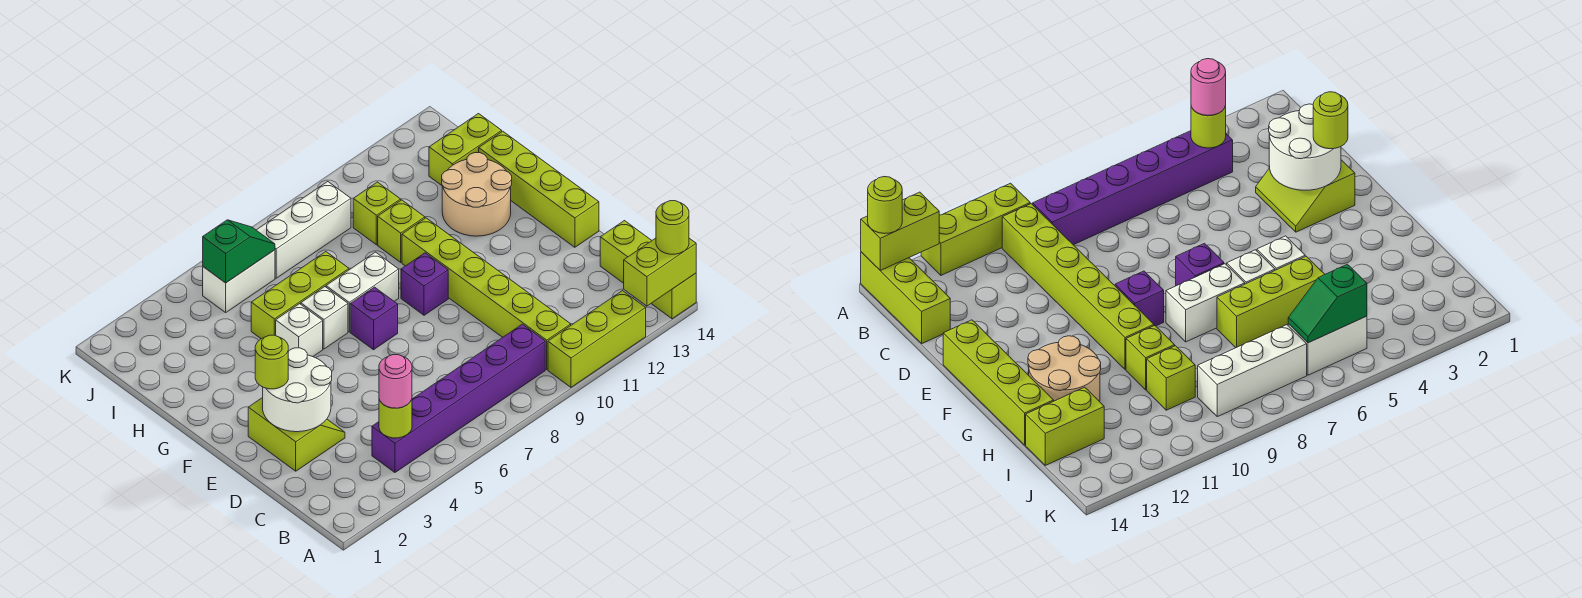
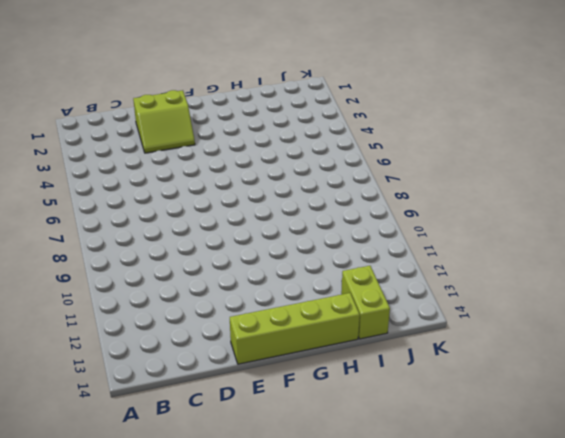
none -> lime brick A10:A12 level 1
none -> lime brick A14:C14 level 1
none -> purple brick B4:B9 level 1

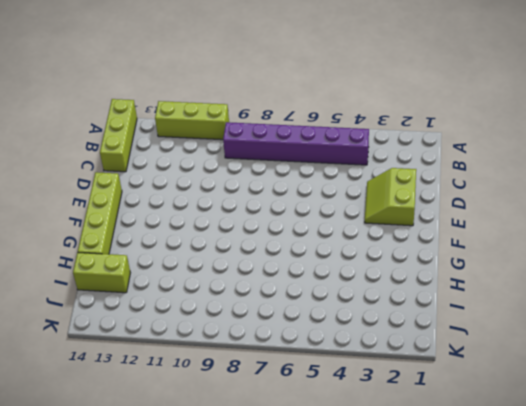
none -> lime brick B10:G10 level 1
none -> purple brick F7 level 1
none -> purple brick F9 level 1

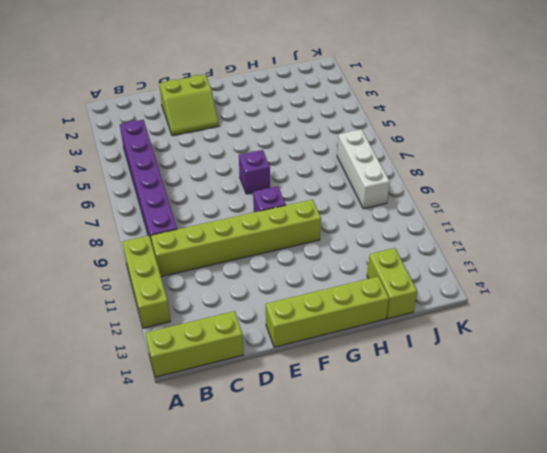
none -> white brick G5 level 1
none -> white brick G6 level 1
none -> white brick G7:G8 level 1

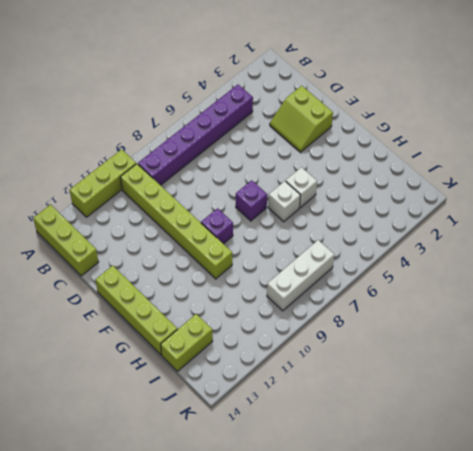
none -> white brick G7:G8 level 1
none -> tan round brick G12:H13 level 1
none -> lime brick H5:H7 level 1

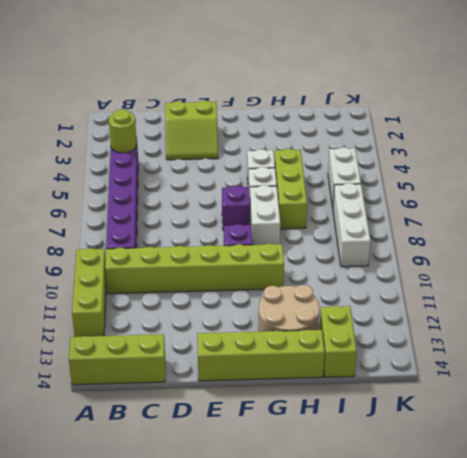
none -> lime brick H10 level 1
none -> lime brick I10 level 1
none -> lime brick A13:A14 level 2

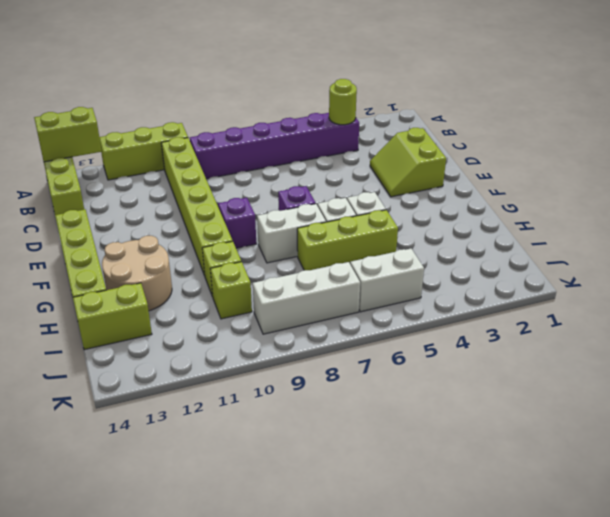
none -> white round brick D2:E3 level 2
none -> green slope J5:J6 level 2 top 5
none -> lime round brick A14 level 3

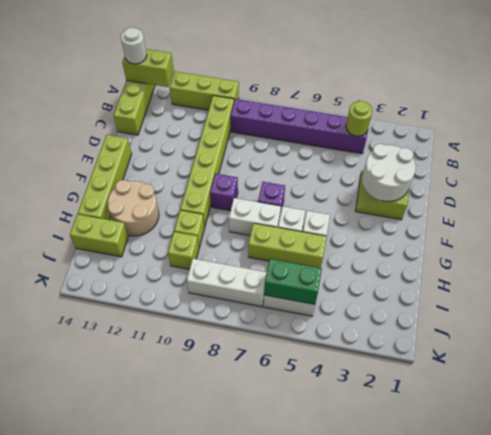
white round brick A14 level 3 -> lime round brick A14 level 3
green brick J5:J6 level 2 -> green slope J5:J6 level 2 top 5
none -> pink round brick B4 level 3
none -> lime round brick E2 level 3

